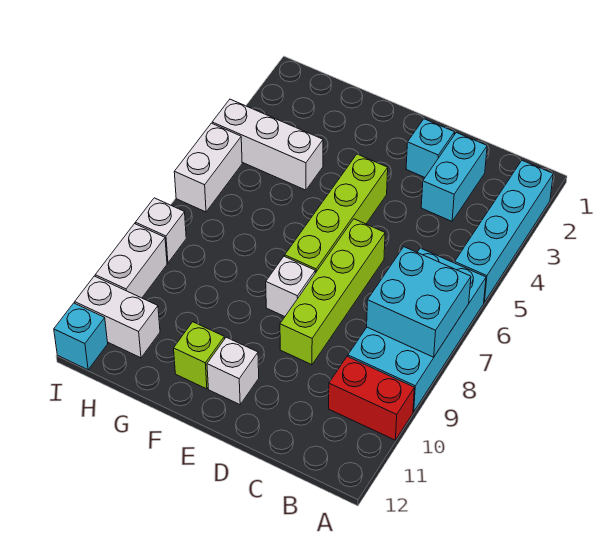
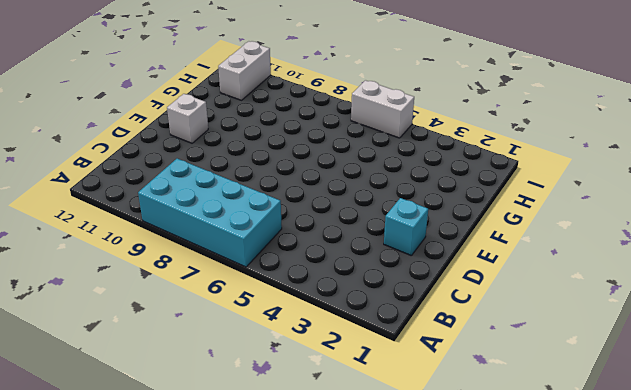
none -> cyan brick A2:A5 level 1
none -> red brick A10:B10 level 1
none -> cyan brick C2:C3 level 1

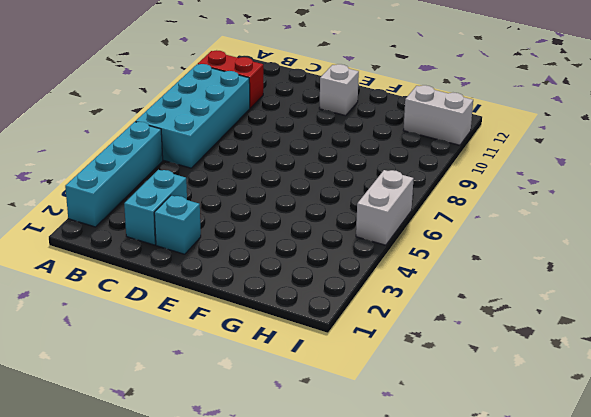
none -> lime brick D6:D9 level 1
none -> lime brick E4:E7 level 1
none -> white brick E8 level 1

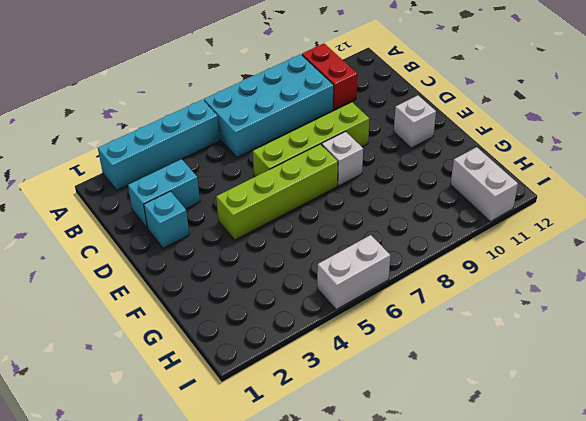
none -> lime brick F11 level 1
none -> white brick G4:I4 level 1
none -> white brick I8 level 1

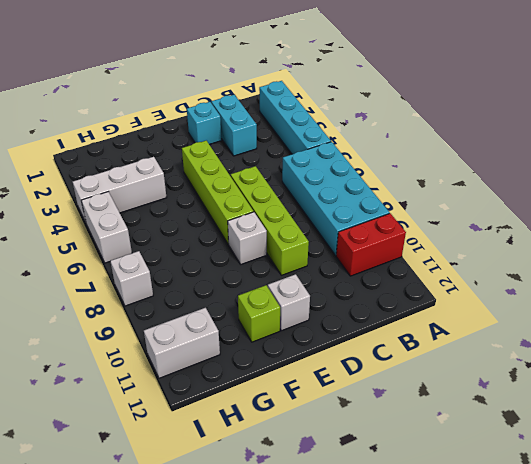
none -> white brick I9:I10 level 1
none -> cyan brick I12 level 1
none -> cyan brick A7:B8 level 2

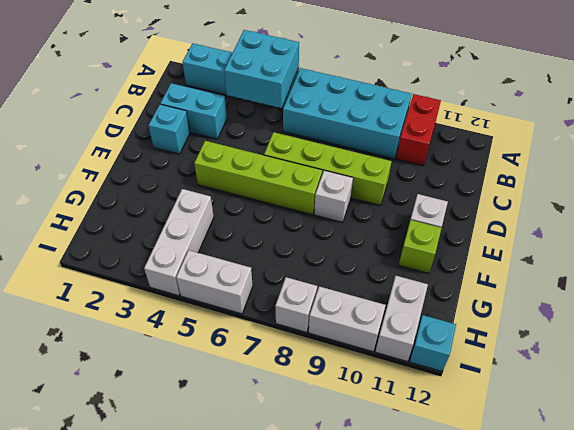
cyan brick A4:B5 level 2 -> cyan brick A7:B8 level 2

